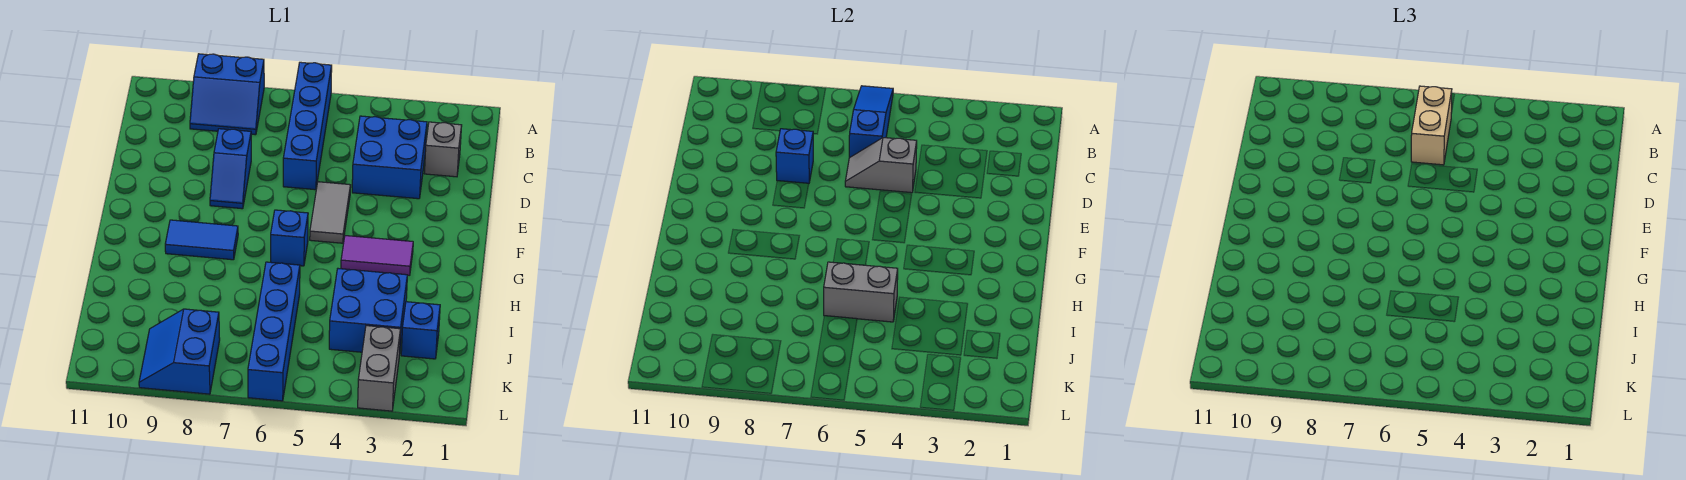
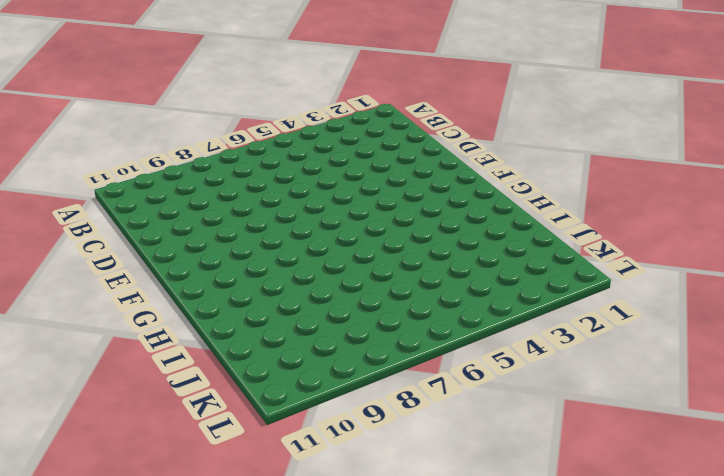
none -> blue brick A6:D6 level 1
none -> blue slope A8:B9 level 1 top A
none -> grey brick C2 level 1

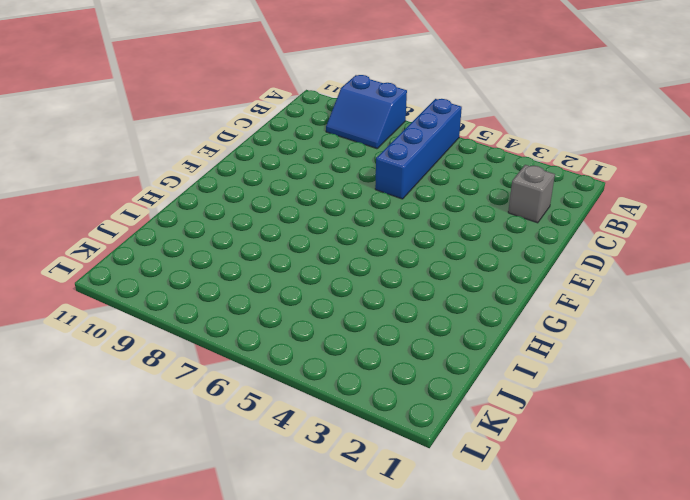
none -> blue brick C3:D4 level 1
none -> blue slope D8:E8 level 1 top D
none -> grey tile E5:F5 level 1

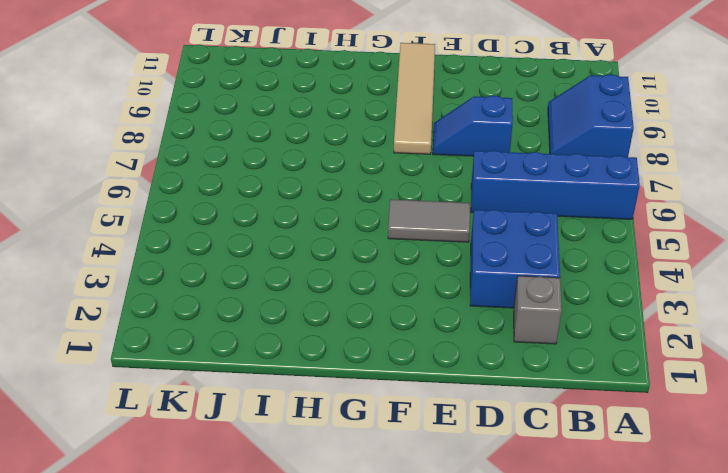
tan tile F8:F11 level 1 -> none
none -> purple tile G3:G4 level 1
none -> blue brick G6 level 1
none -> blue tile G8:G9 level 1

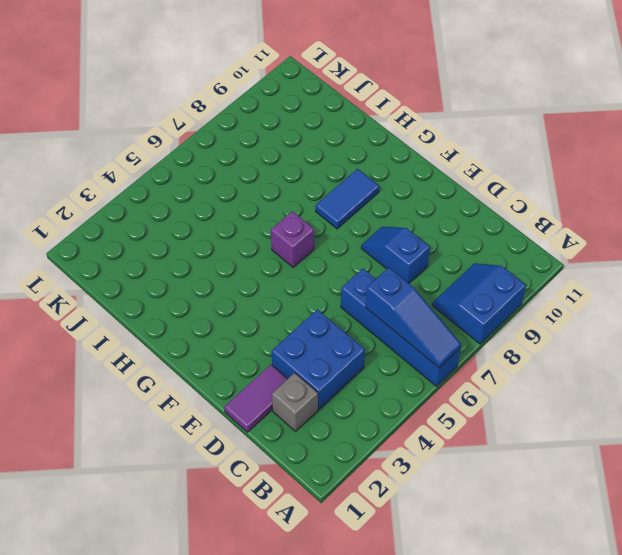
purple tile D1:D2 level 1 -> purple tile G3:G4 level 1
purple brick G6 level 1 -> blue brick G6 level 1
none -> grey tile E5:F5 level 1
none -> blue brick I3:J4 level 1
none -> blue brick I6:L6 level 1

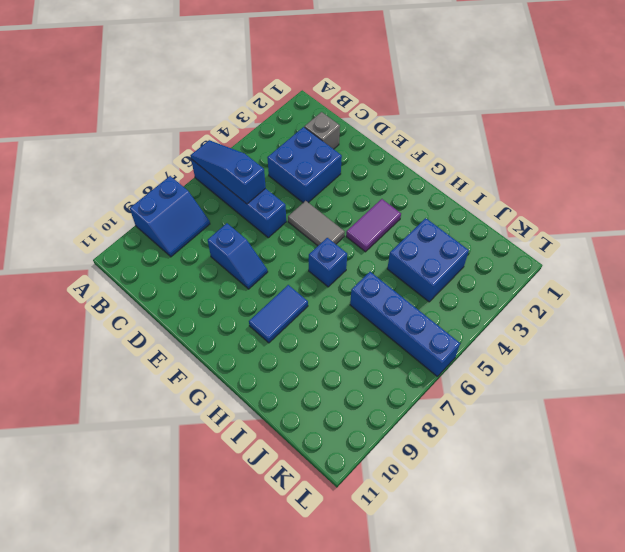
none -> blue brick J2 level 1
none -> grey brick K3:L3 level 1
none -> blue slope K8:L9 level 1 top 8

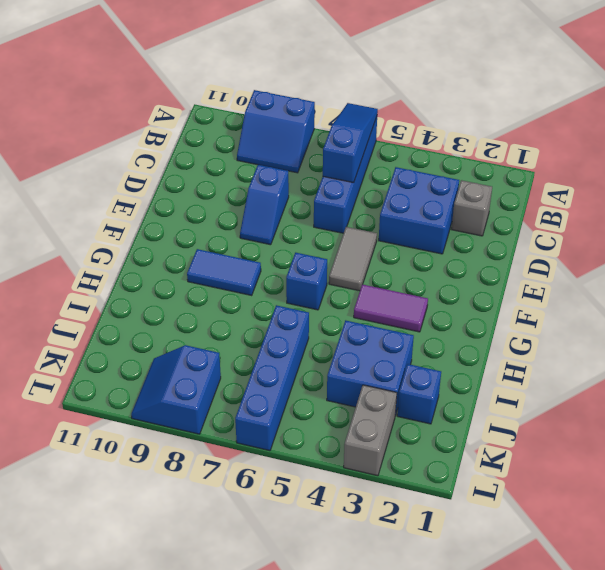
none -> grey slope D5:D6 level 2 top 5
none -> blue brick D8 level 2
none -> grey brick I5:I6 level 2

